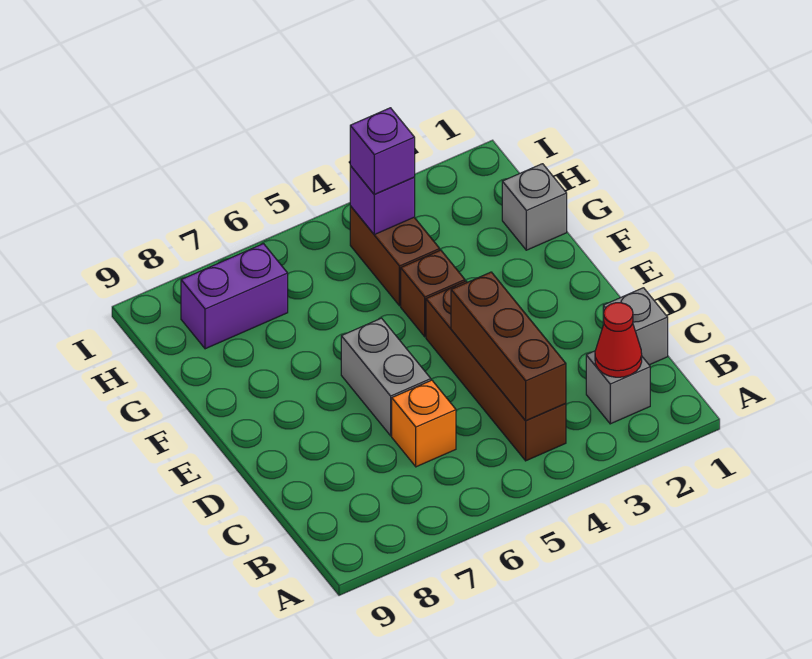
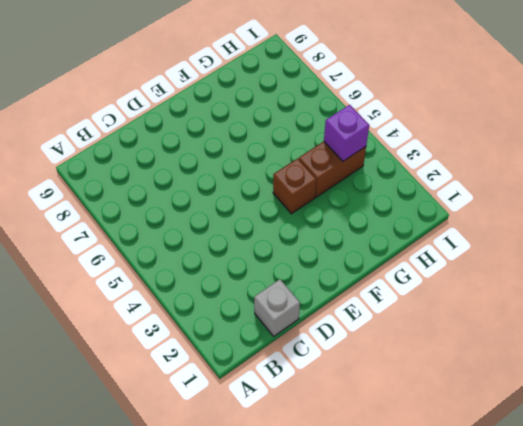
none -> grey brick B2 level 1
none -> brown brick B4:E4 level 1
none -> orange brick C6 level 1

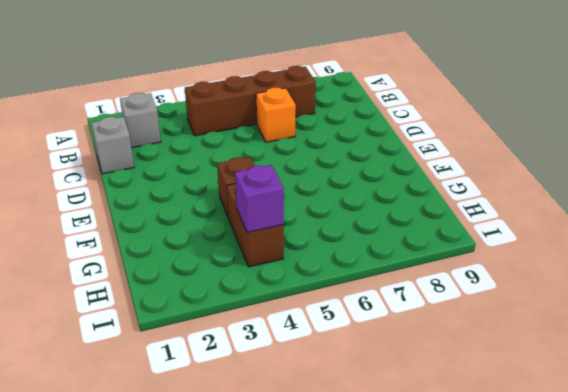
brown brick B4:B7 level 1 -> brown brick B4:E4 level 1
none -> grey brick D6:E6 level 1
none -> grey brick G1 level 1
none -> purple brick H7:H8 level 1

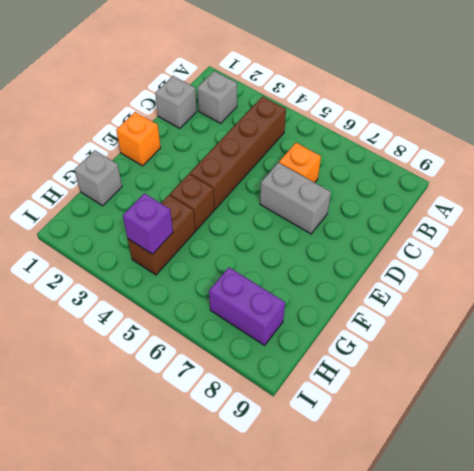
grey brick D6:D7 level 1 -> grey brick D6:E6 level 1
orange brick E1 level 1 -> none
none -> red cone B2 level 2
none -> brown brick B4:D4 level 2
none -> purple brick H4 level 3

